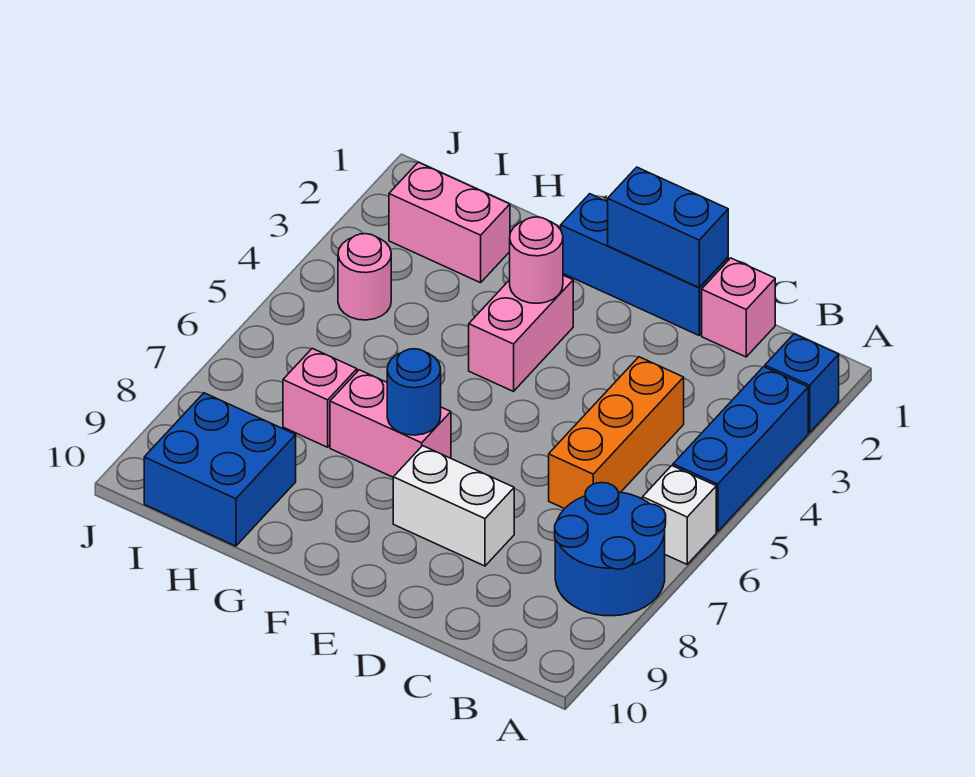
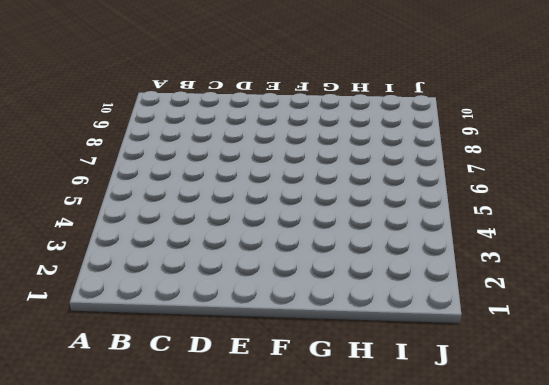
none -> blue brick A2 level 1
none -> blue brick A3:A5 level 1
none -> white brick A6 level 1

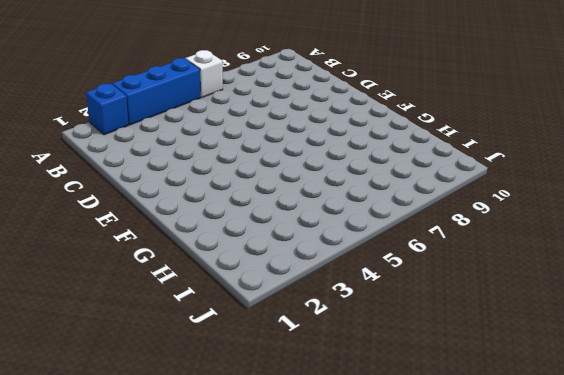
none -> blue round brick A7:B8 level 1
none -> pink brick C1 level 1
none -> orange brick C4:C6 level 1

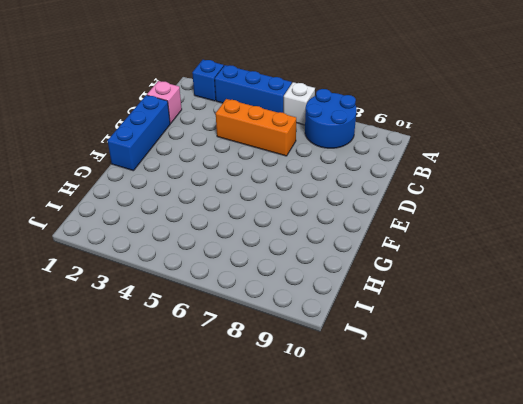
none -> white brick D8:E8 level 1
none -> pink brick F3:F4 level 1
none -> pink brick F7:G7 level 1

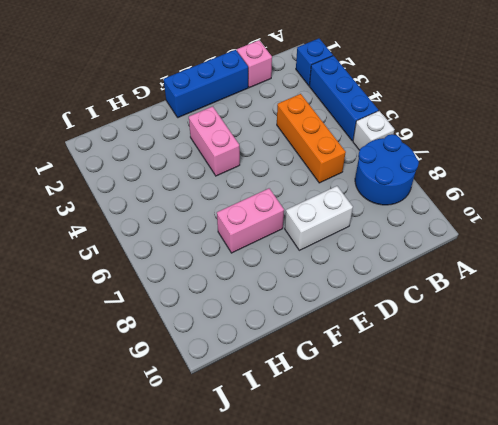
none -> pink brick H2:I2 level 1
none -> pink brick H7 level 1
none -> blue brick H9:I10 level 1

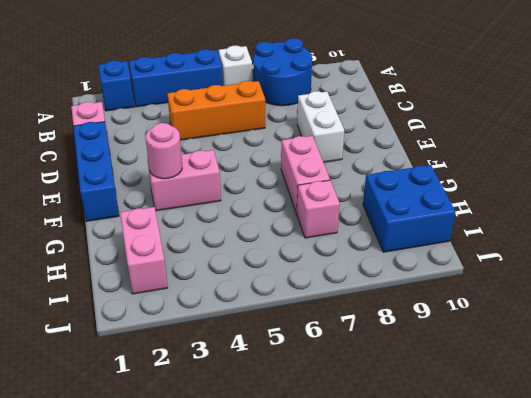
none -> pink round brick I4 level 1
none -> blue brick D1:E1 level 2
none -> blue round brick F7 level 2

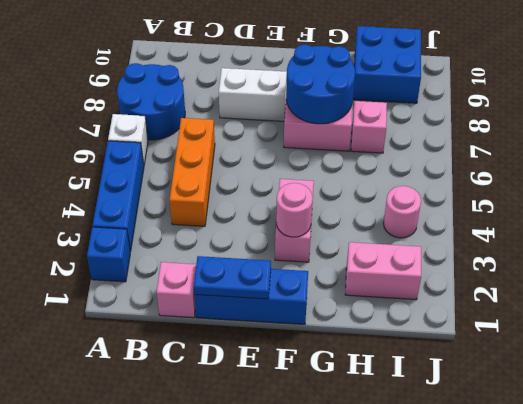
blue plate D1:E1 level 2 -> blue brick D1:E1 level 2
blue round brick F7:G8 level 2 -> blue round brick F7 level 2

